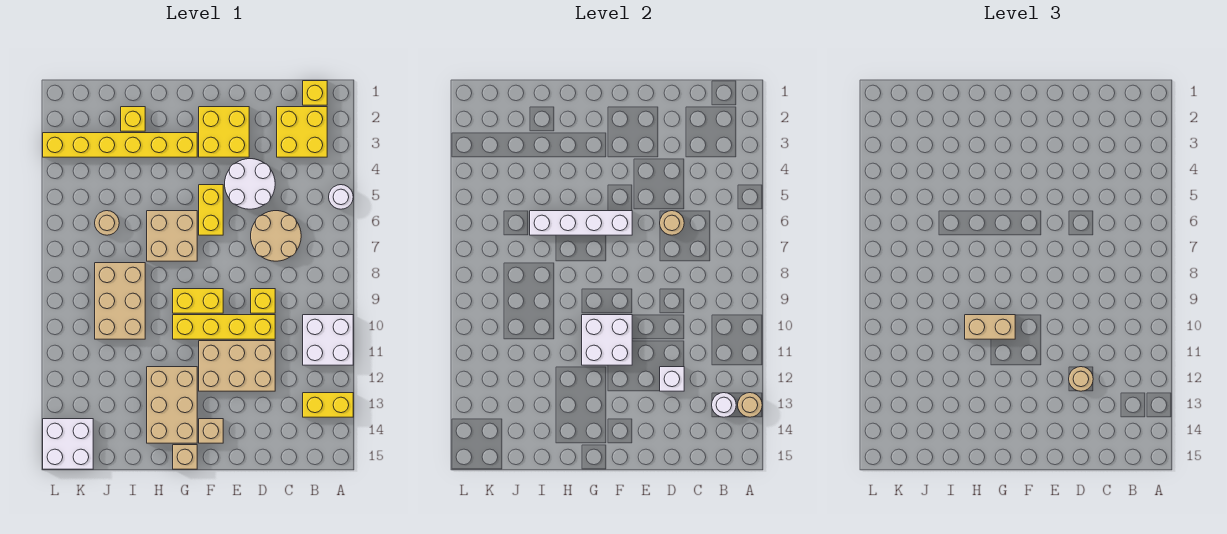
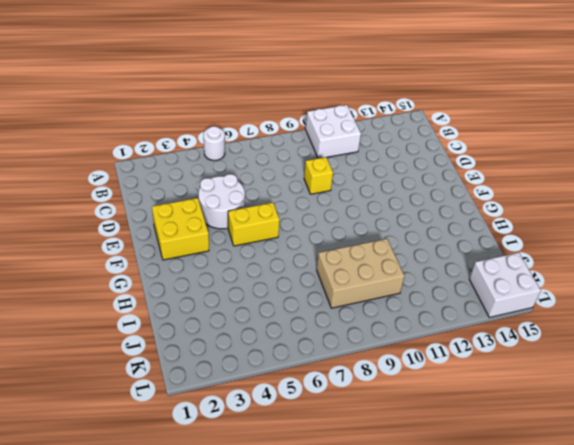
none -> yellow brick A13:B13 level 1
none -> yellow brick B1 level 1
none -> yellow brick B2:C3 level 1
none -> tan round brick C6:D7 level 1

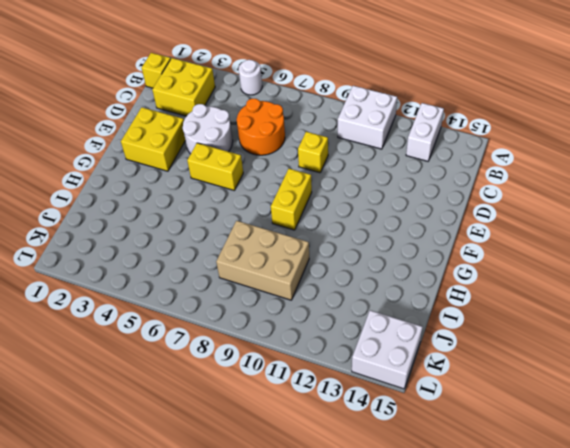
white brick A13:B13 level 1 -> yellow brick A13:B13 level 1
orange round brick C6:D7 level 1 -> tan round brick C6:D7 level 1
none -> yellow brick D10:G10 level 1
none -> tan brick D11:F12 level 1
none -> tan brick F14 level 1
none -> yellow brick G3:L3 level 1

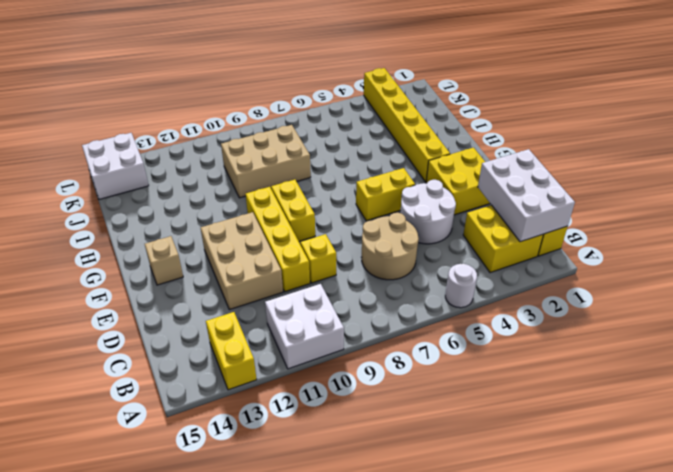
white brick B1:D2 level 2 -> none
none -> tan brick G6:H7 level 1
none -> tan brick G12:H14 level 1
none -> tan brick G15 level 1
none -> yellow brick I2 level 1

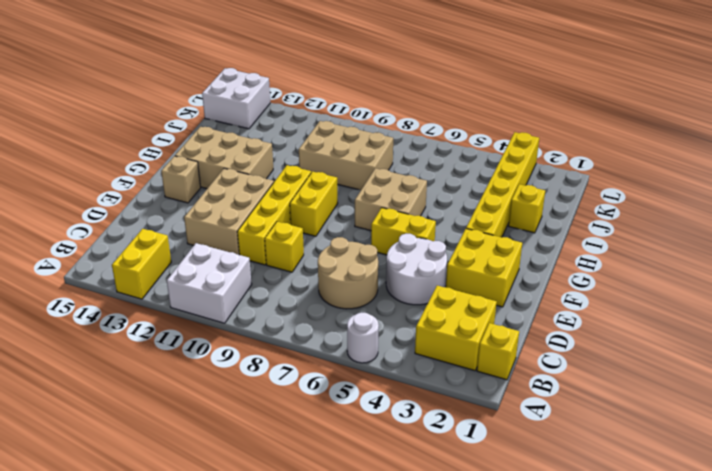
none -> tan brick G15 level 1
none -> tan round brick J6 level 1
none -> tan round brick A13 level 2
none -> white round brick B13 level 2

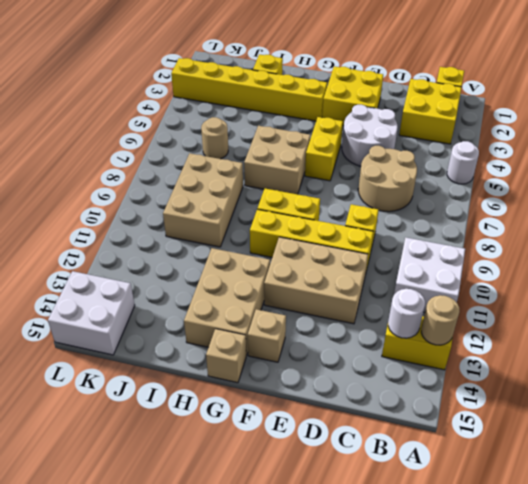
none -> tan round brick D6 level 2
none -> white brick D12 level 2
none -> white brick F6:I6 level 2
none -> white brick F10:G11 level 2

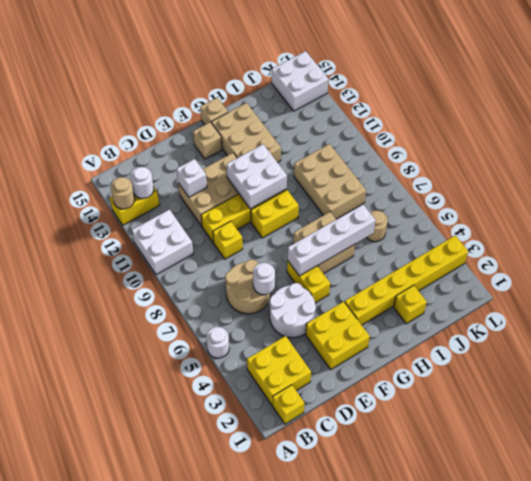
white round brick D6 level 2 -> tan round brick D6 level 2
none -> tan round brick D12 level 3
none -> tan brick G10:H10 level 3

